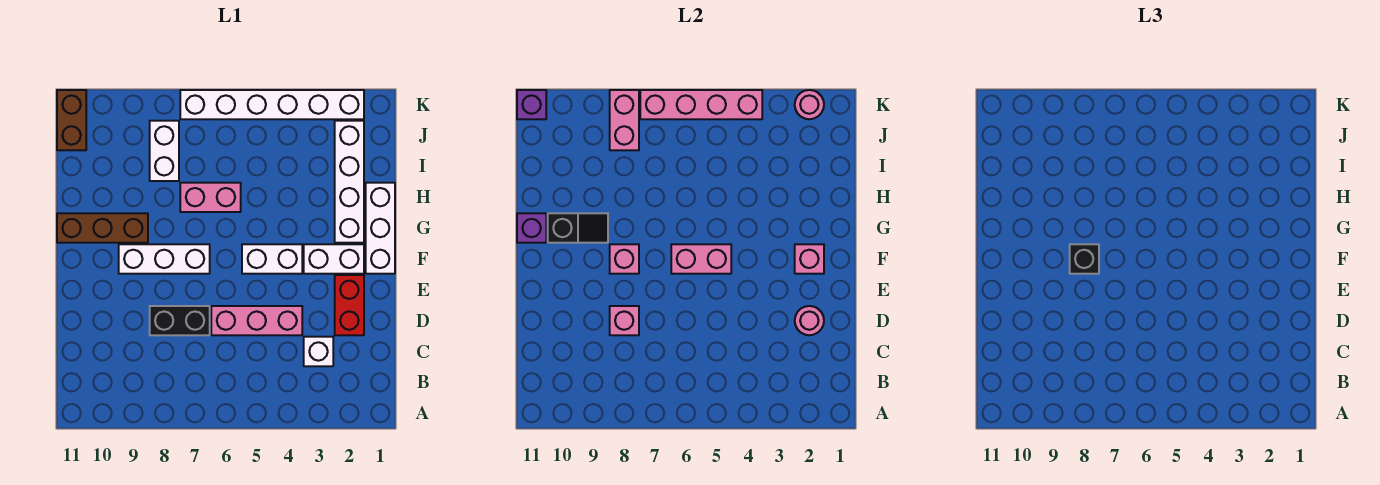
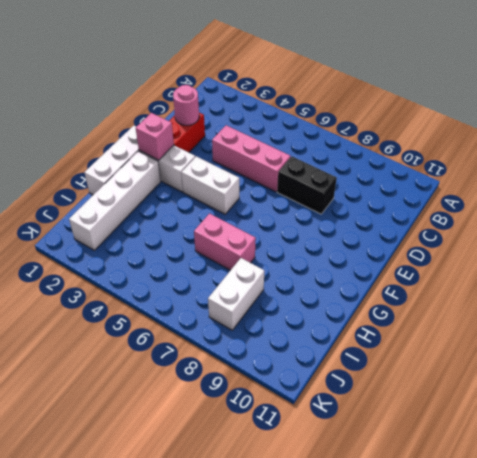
none -> white brick C3 level 1
none -> white brick F7:F9 level 1
none -> brown brick G9:G11 level 1

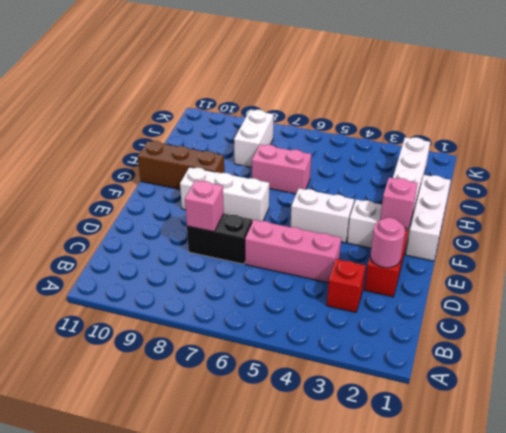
red brick C3 level 1 -> white brick C3 level 1
none -> brown brick J11:K11 level 1
none -> white brick K2:K7 level 1
none -> pink brick F5:F6 level 2

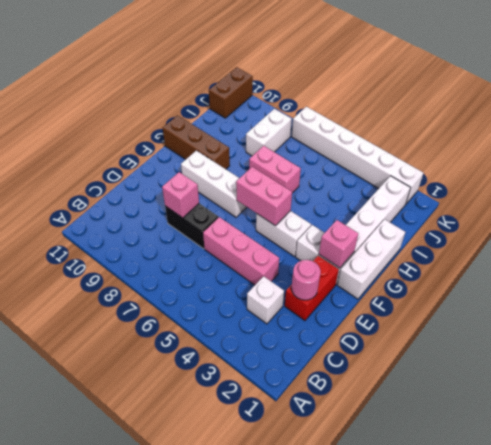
none -> pink brick F8 level 2
none -> black slope G9:G10 level 2 top 10
none -> purple brick G11 level 2

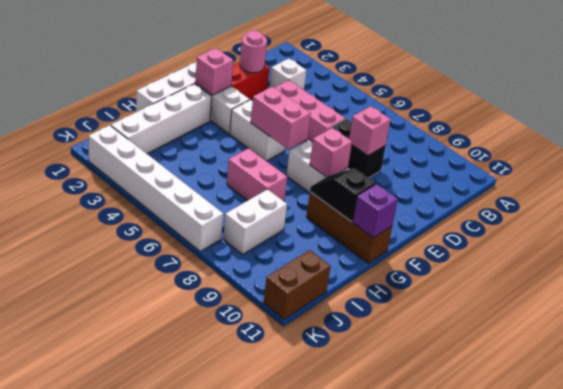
none -> pink brick J8:K8 level 2
none -> pink round brick K2 level 2
none -> pink brick K4:K7 level 2

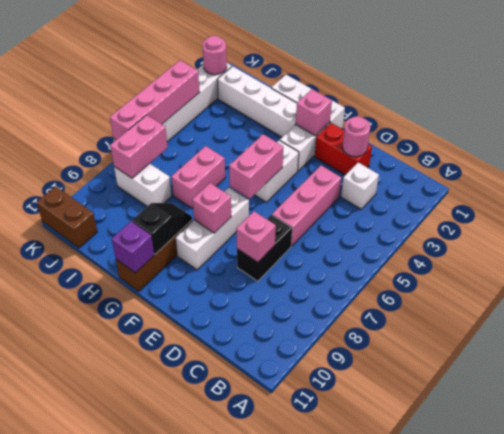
pink brick J7:J8 level 2 -> pink brick J8:K8 level 2
none -> purple brick K11 level 2
none -> black brick F8 level 3

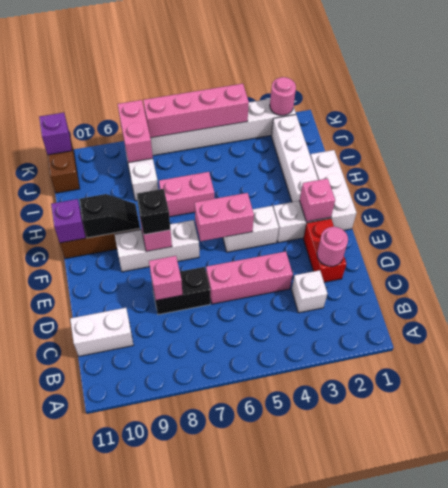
white brick C10:C11 level 1 -> none

